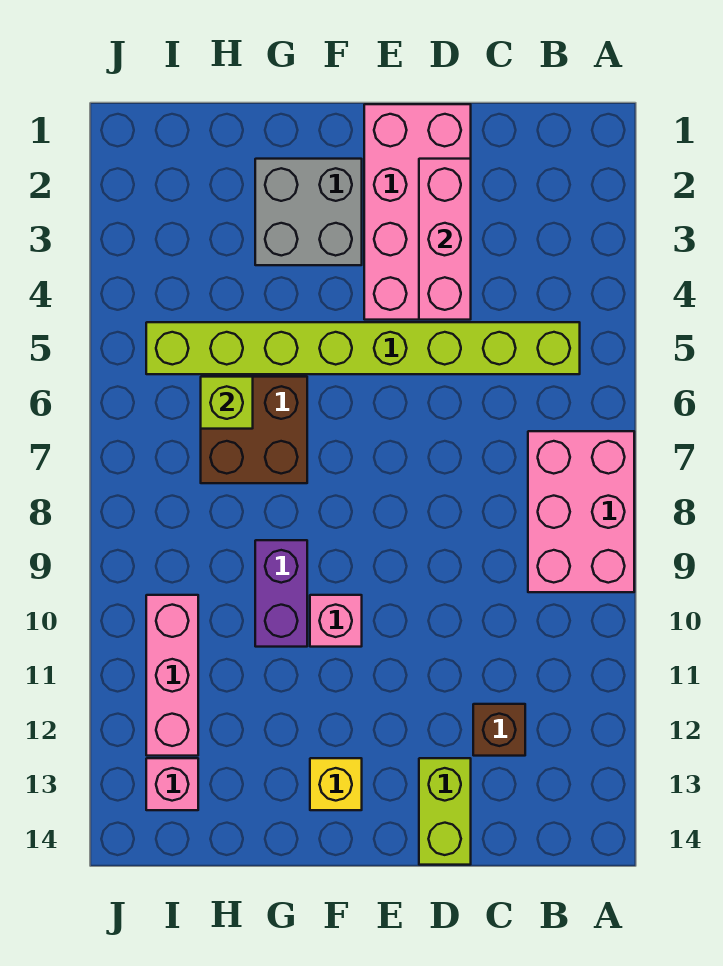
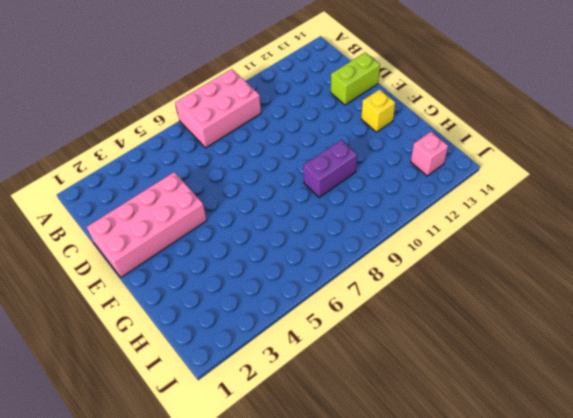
none -> lime brick B5:I5 level 1
none -> brown brick C12 level 1
none -> grey brick F2:G3 level 1

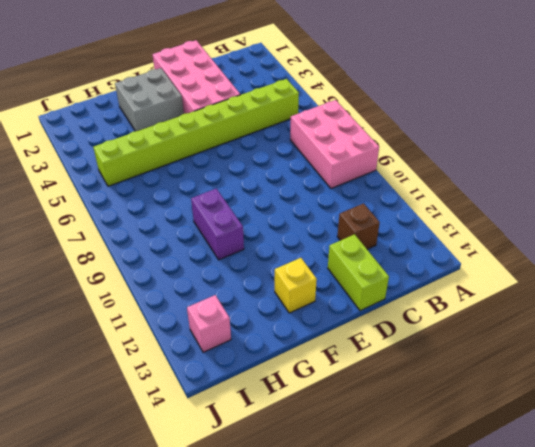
none -> pink brick F10 level 1
none -> brown brick G6:H7 level 1
none -> pink brick I10:I12 level 1

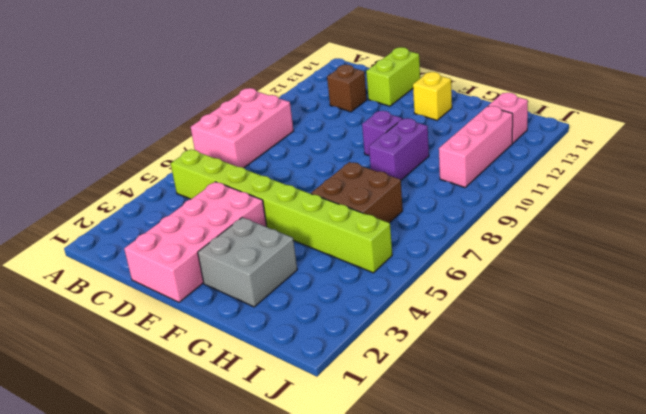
purple brick F10 level 1 -> pink brick F10 level 1
none -> pink brick D2:D4 level 2
none -> lime brick H6 level 2

